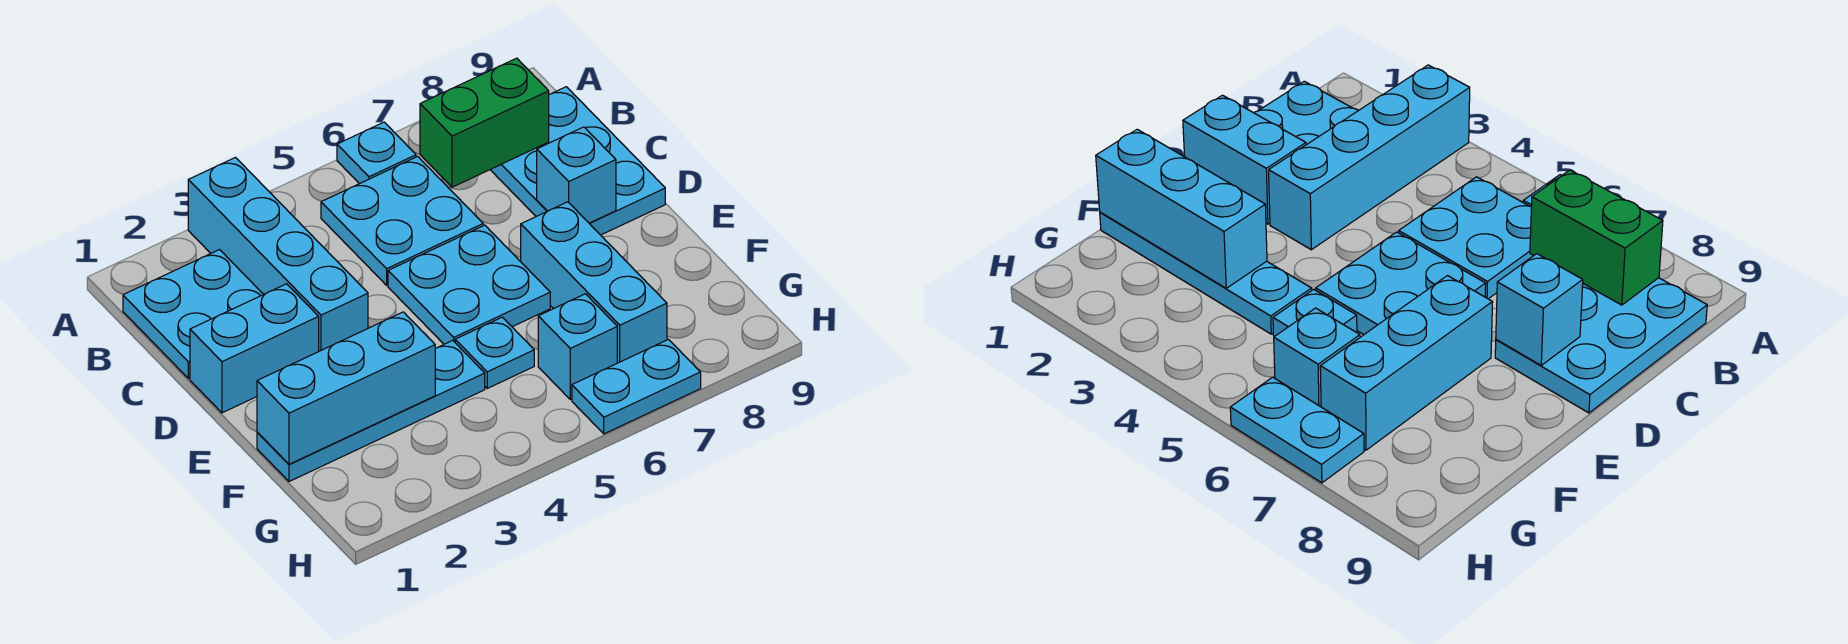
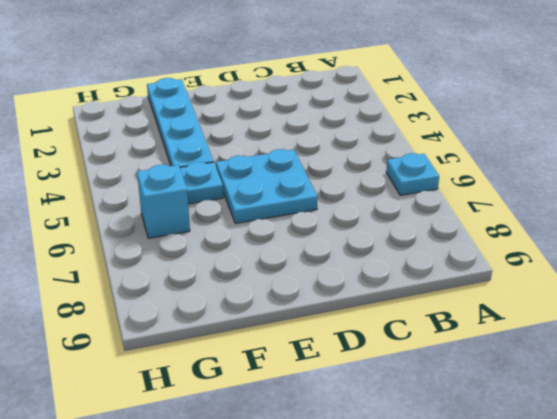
none -> cyan brick A3:D3 level 1
none -> cyan plate B1:C2 level 1
none -> cyan plate B5:C6 level 1

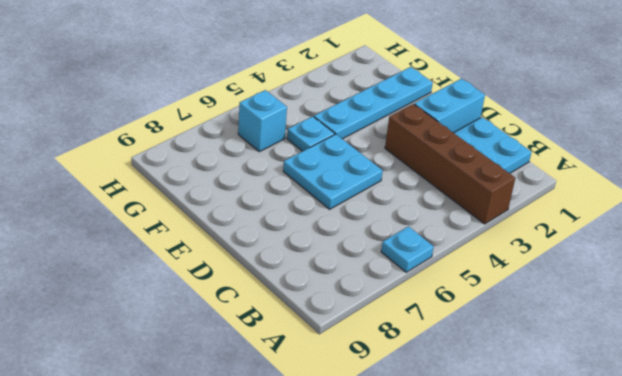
brown brick A3:D3 level 1 -> cyan brick A3:D3 level 1
none -> cyan plate B5:C6 level 1
none -> cyan plate B8:D9 level 1
none -> cyan brick E7:G7 level 1

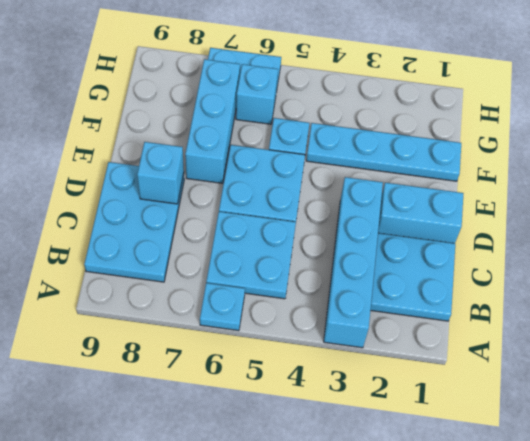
none -> green brick B7:B8 level 2
none -> cyan brick F1:F3 level 2

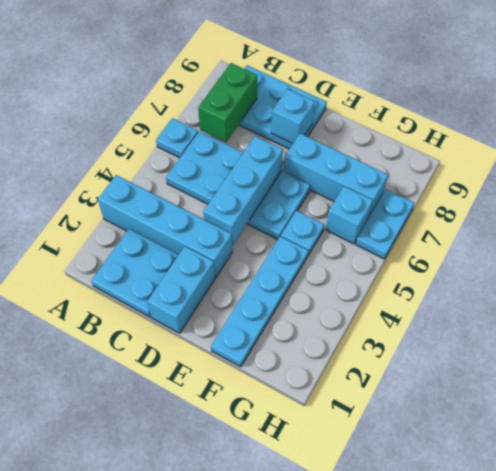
cyan brick D4:D6 level 2 -> cyan brick F1:F3 level 2

